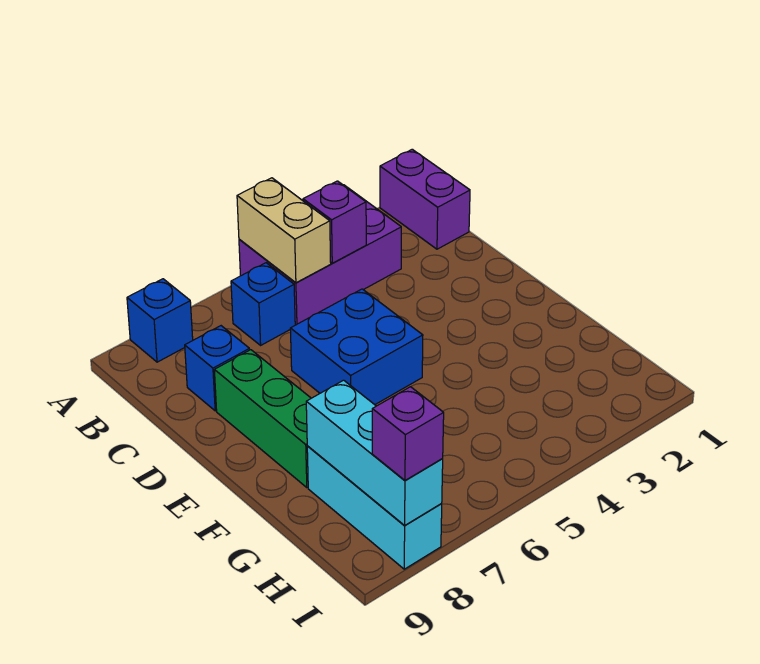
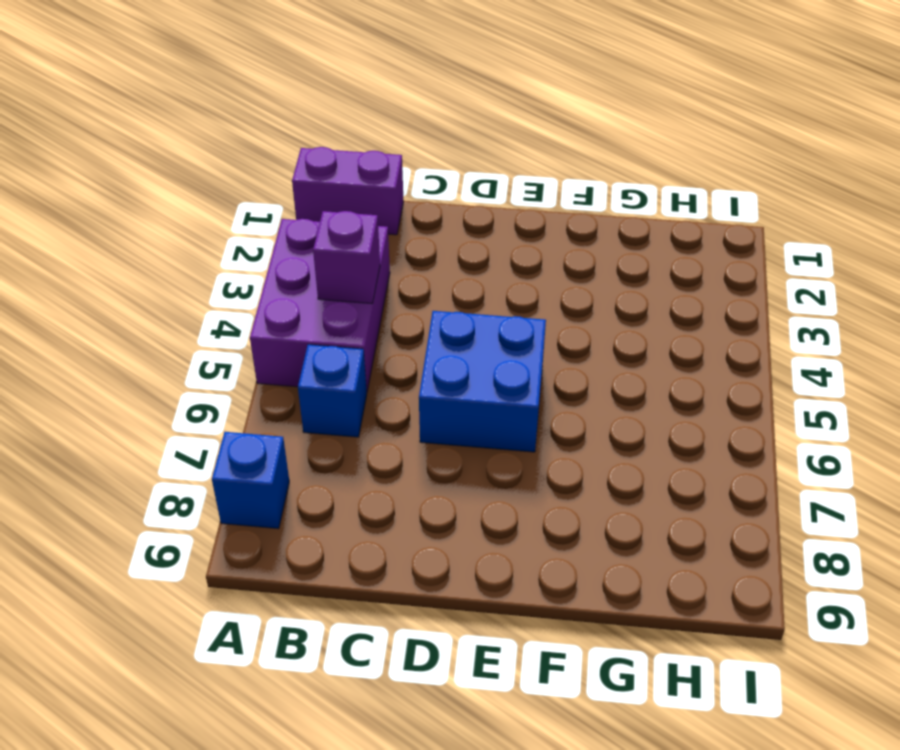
none -> blue brick C8 level 1
none -> green brick D8:F8 level 1
none -> cyan brick G8:I8 level 1

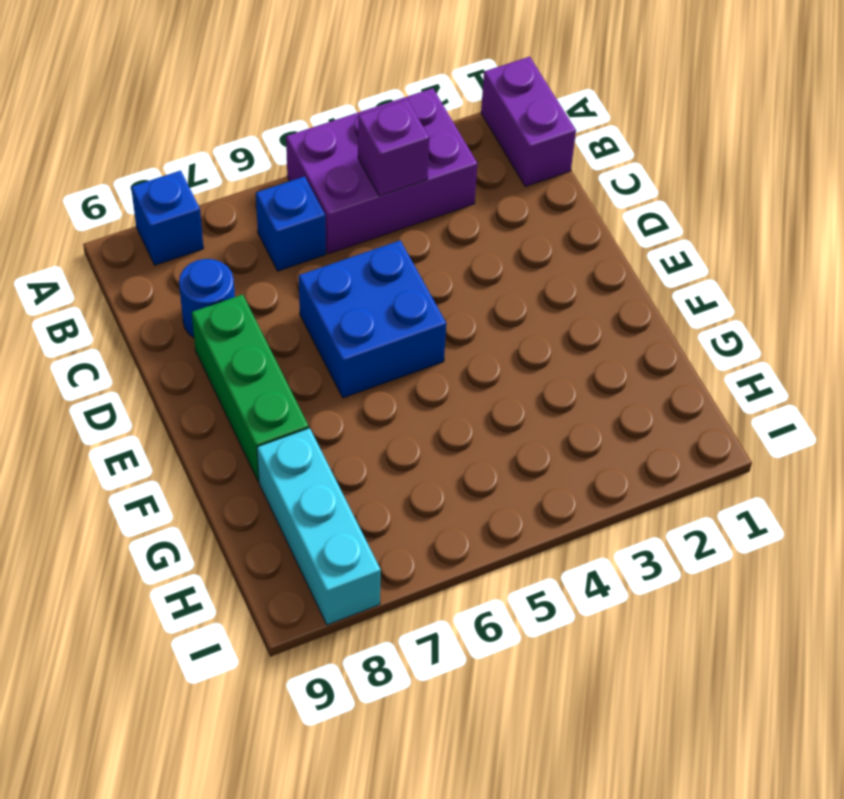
blue round brick C8 level 1 -> blue brick C8 level 1
none -> tan brick A5:B5 level 2
none -> cyan brick G8:I8 level 2
none -> purple brick I8 level 3

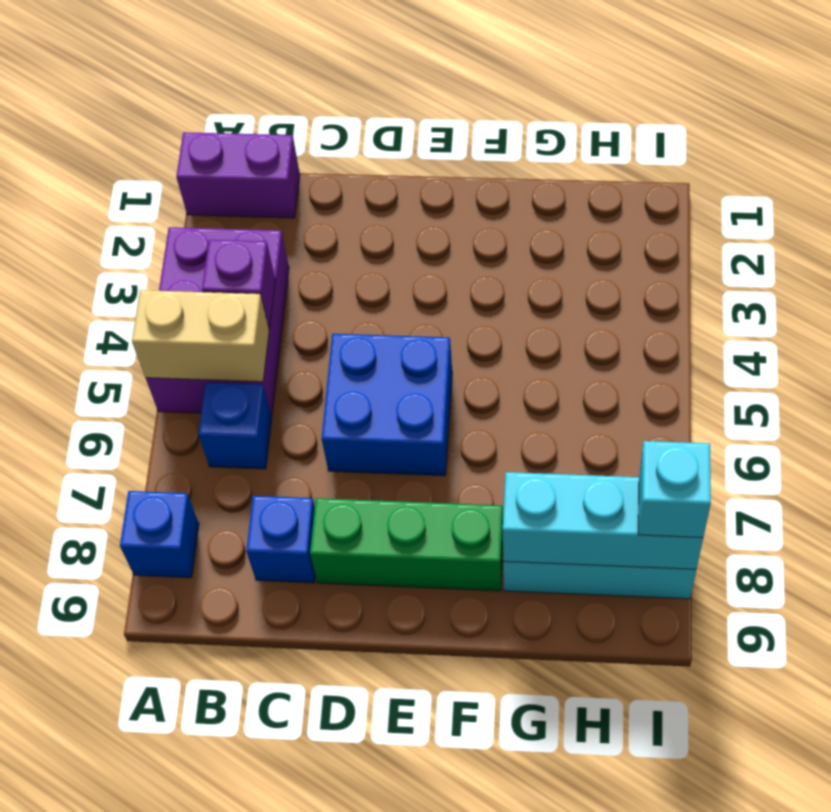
cyan brick I8 level 3 -> purple brick I8 level 3

